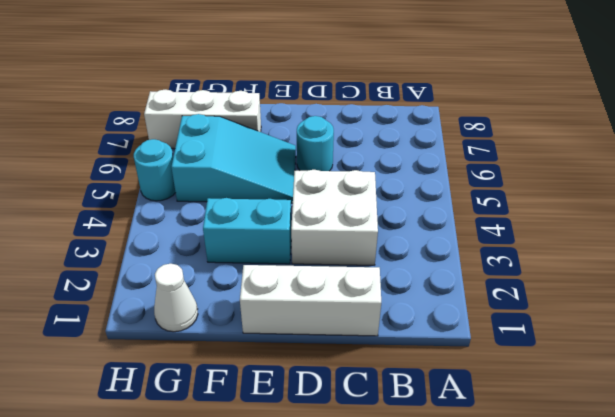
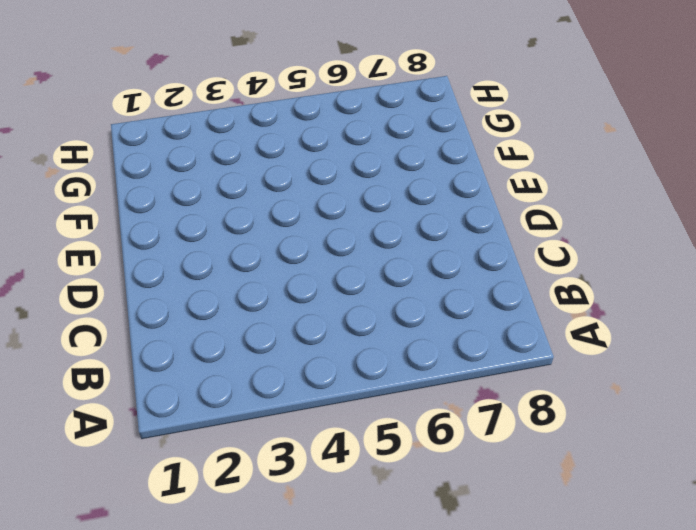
none -> white brick C1:E1 level 1
none -> white brick C3:D4 level 1

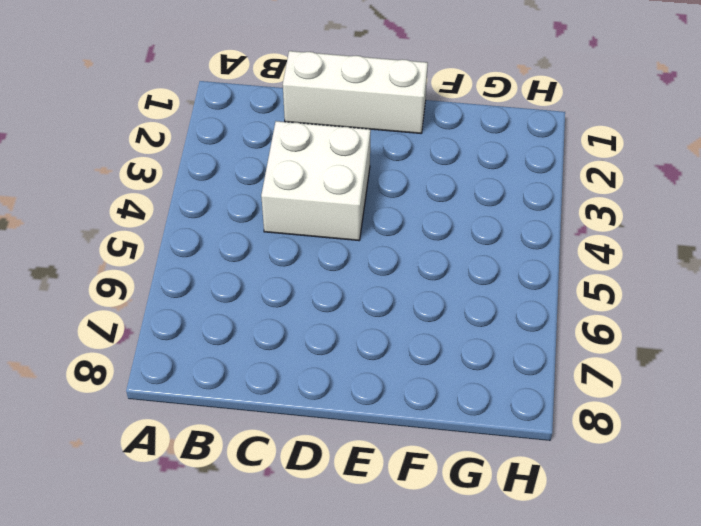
none -> cyan round brick D6 level 1
none -> cyan brick E3:F3 level 1

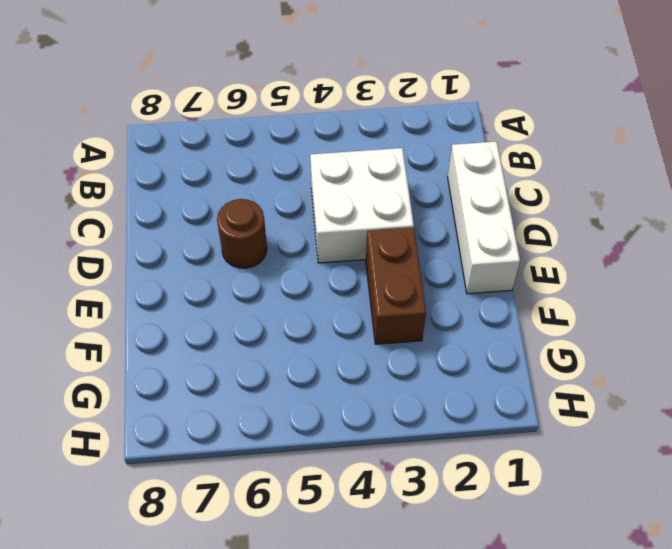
brown round brick D6 level 1 -> cyan round brick D6 level 1
brown brick E3:F3 level 1 -> cyan brick E3:F3 level 1
none -> cyan slope E5:G6 level 1 top G
none -> white brick F7:H7 level 1

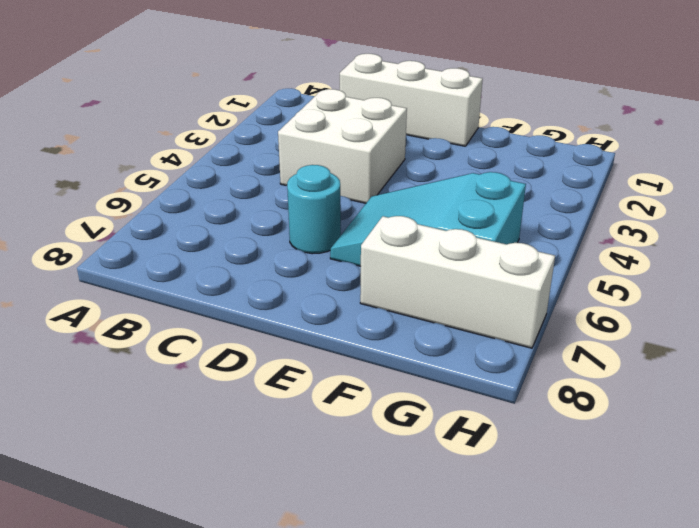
none -> cyan brick E3:F3 level 1
none -> white cone G1 level 1

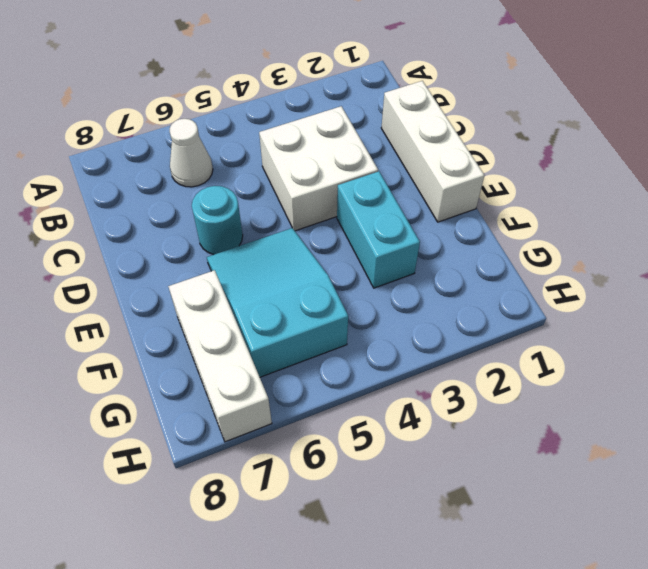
white cone B6 level 1 -> white cone G1 level 1
none -> cyan round brick H5 level 1

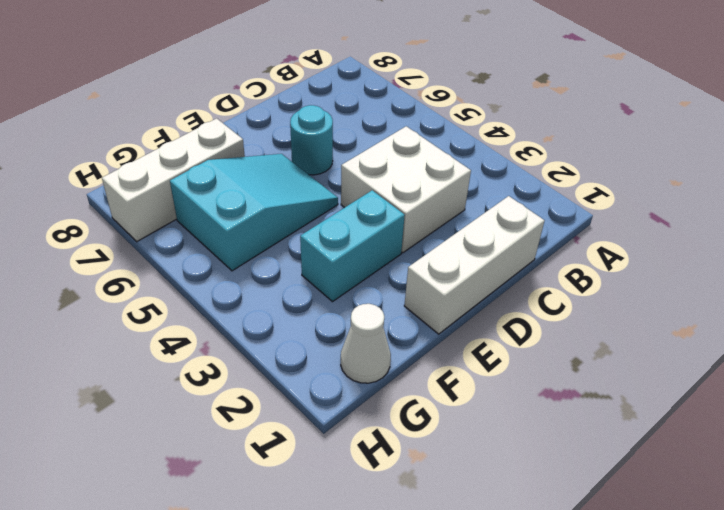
none -> cyan round brick H5 level 1

